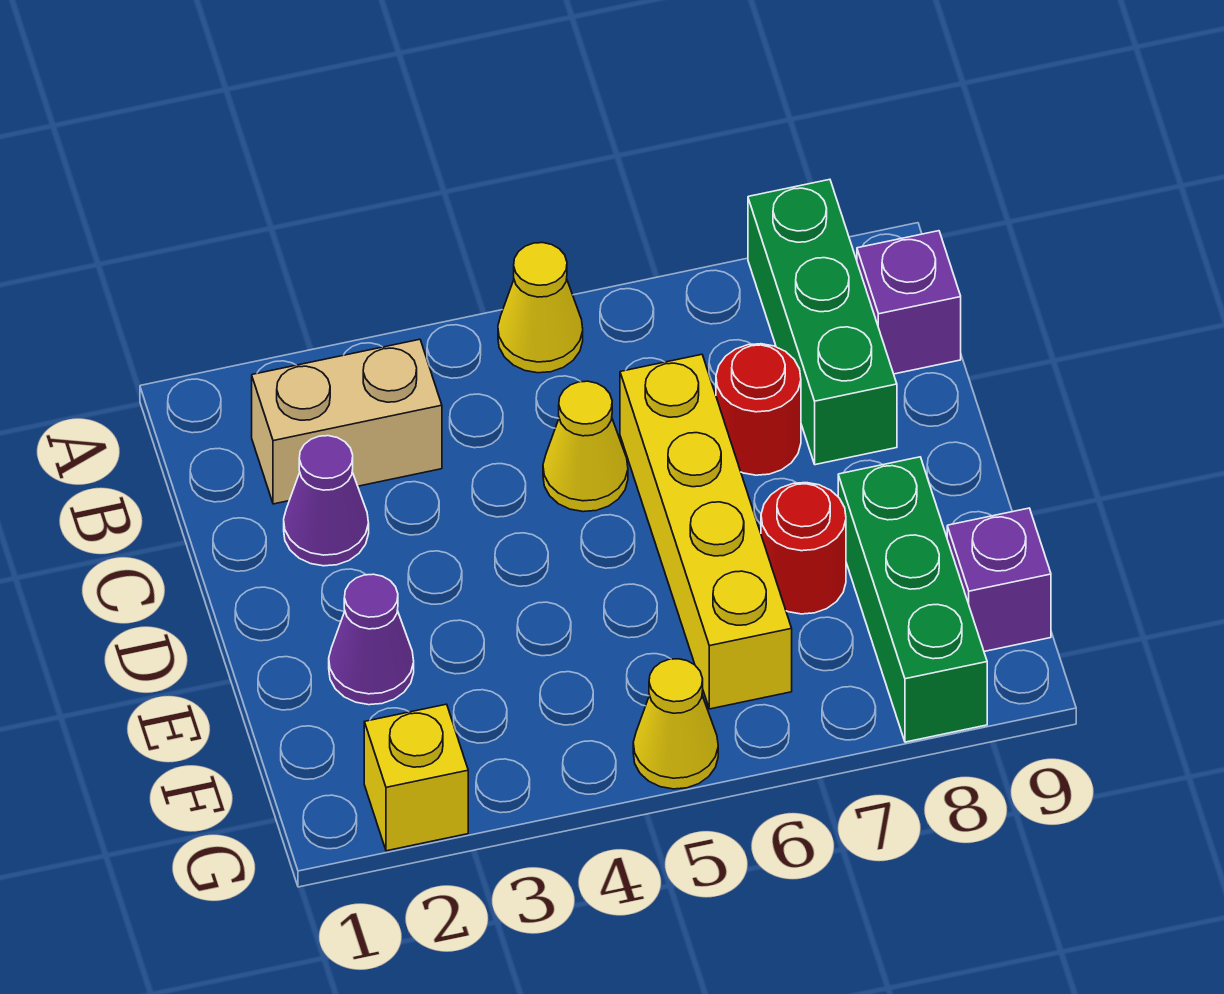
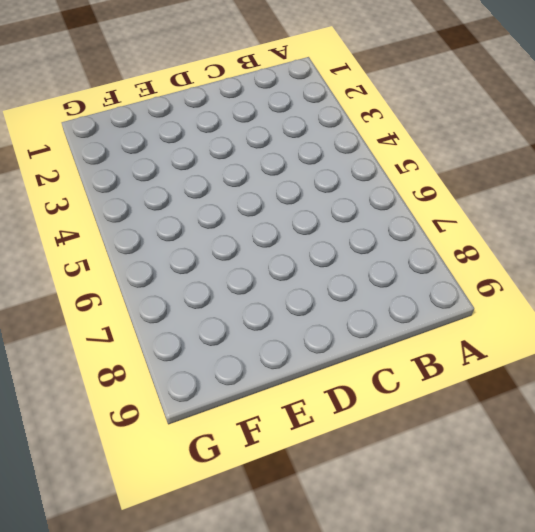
none -> yellow cone A5 level 1
none -> green brick A8:C8 level 1
none -> tan brick B2:B3 level 1

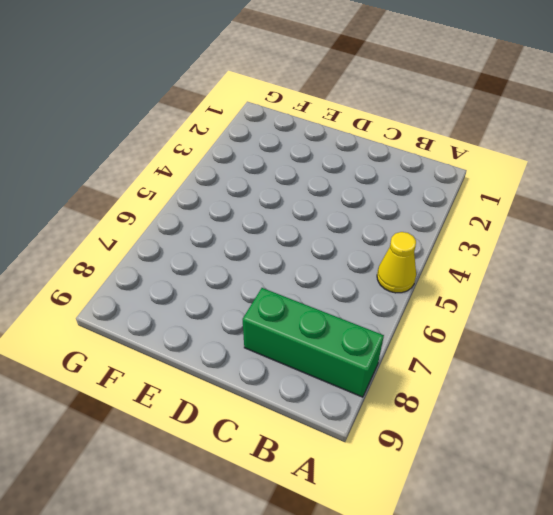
none -> tan brick B2:B3 level 1
none -> purple brick B9 level 1
none -> purple cone C2 level 1

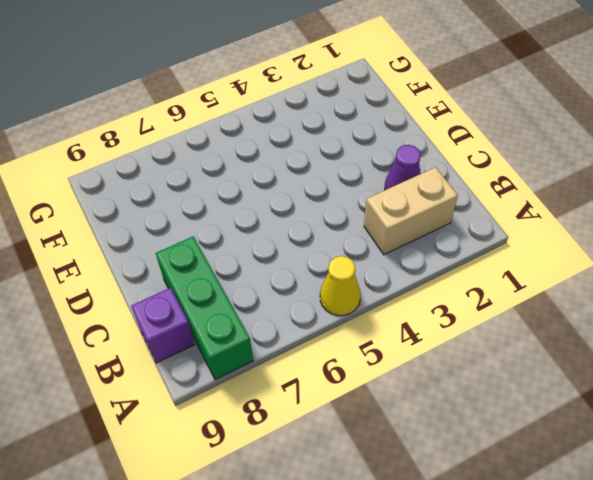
none -> yellow cone C5 level 1
none -> yellow brick C6:F6 level 1
none -> red round brick C7 level 1

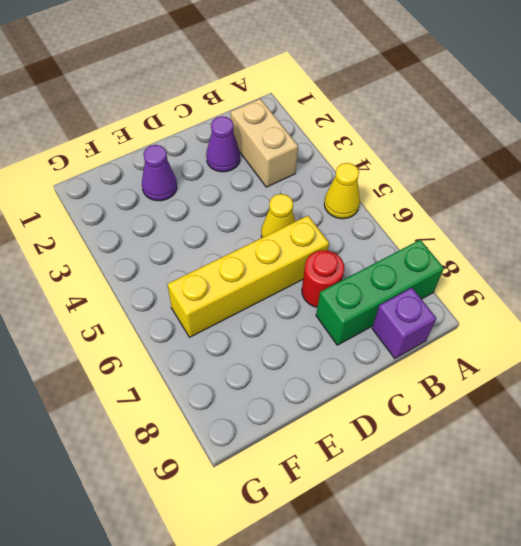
none -> red round brick E7 level 1
none -> green brick E8:G8 level 1
none -> purple brick F9 level 1

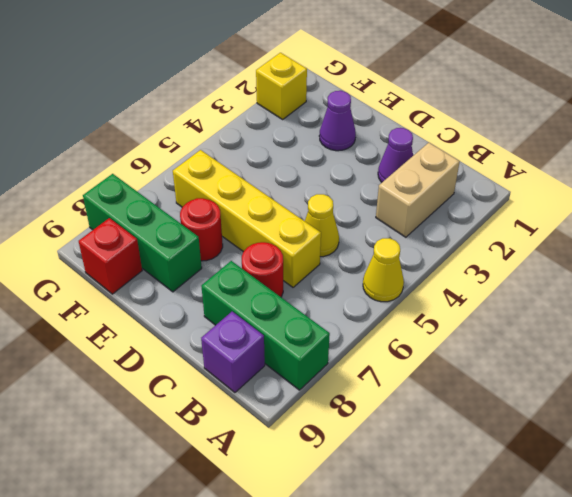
red brick F9 level 1 -> purple brick F9 level 1
none -> yellow cone G5 level 1

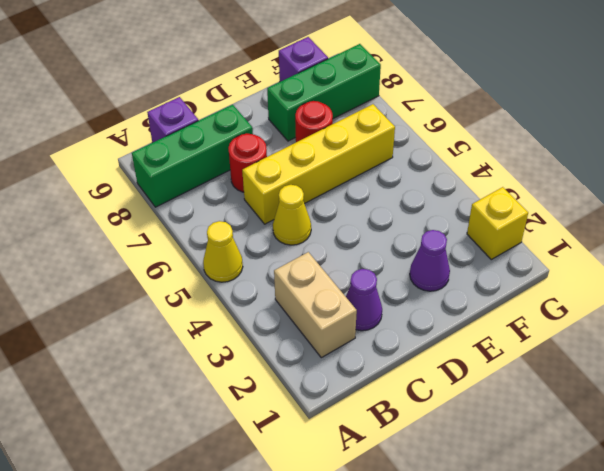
none -> yellow cone G5 level 1

